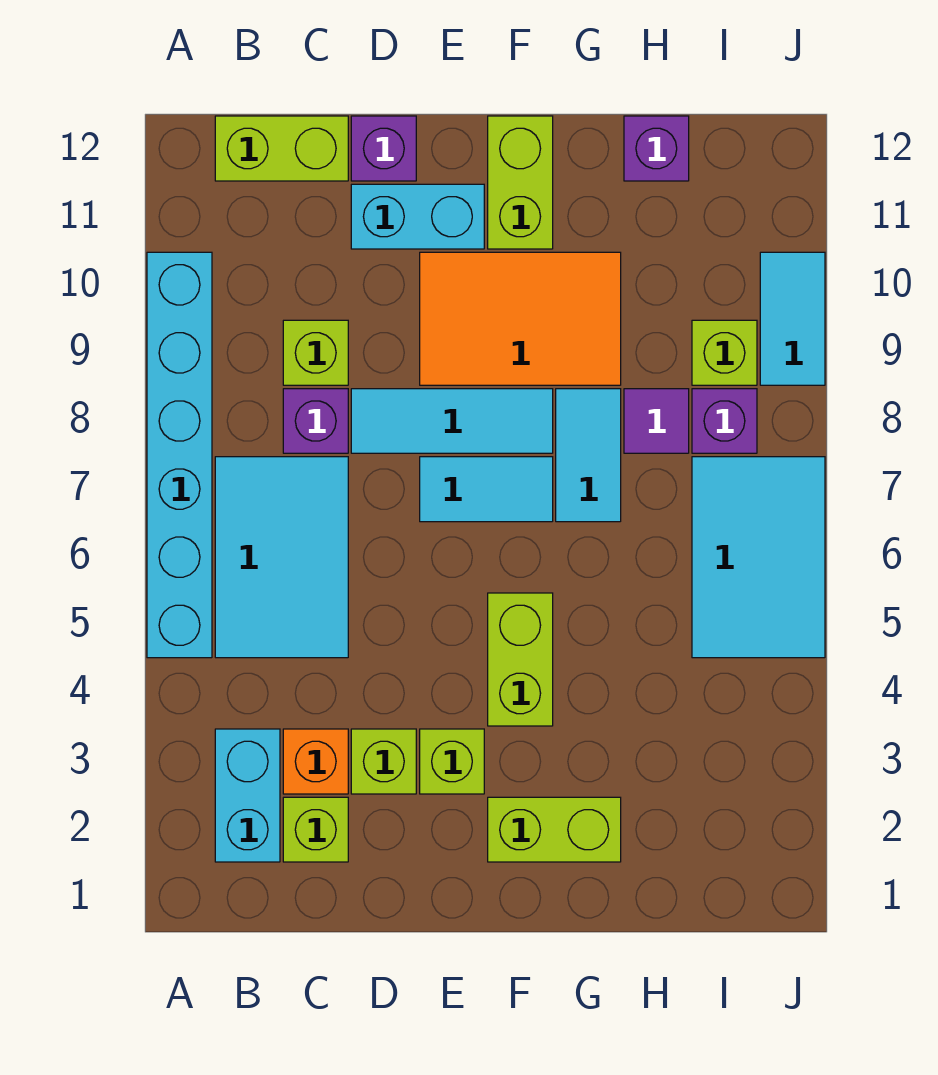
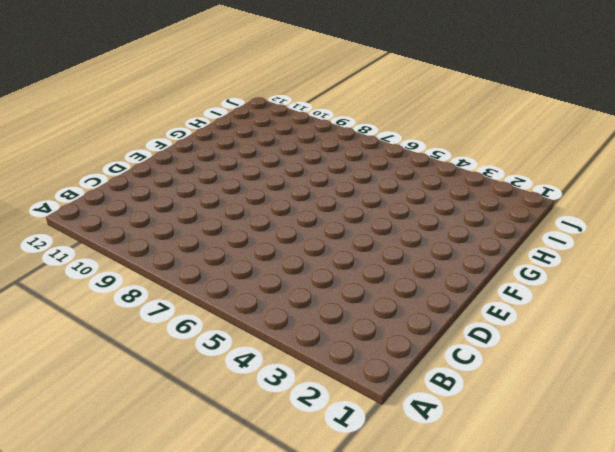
none -> cyan brick A5:A10 level 1
none -> cyan brick B2:B3 level 1
none -> cyan tile B5:C7 level 1

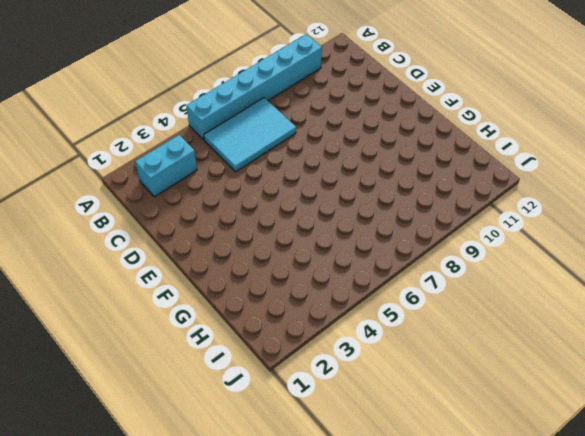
none -> lime brick B12:C12 level 1
none -> lime brick C2 level 1
none -> orange brick C3 level 1

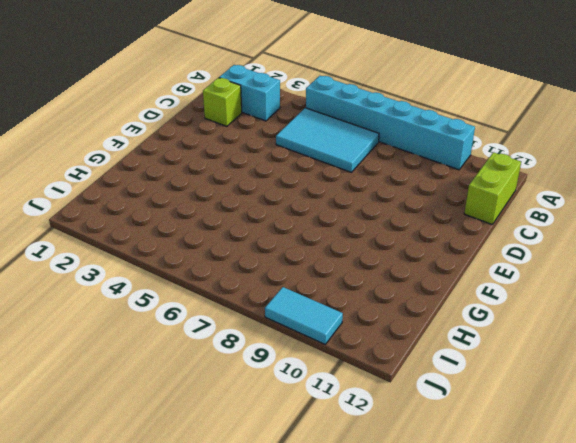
none -> orange brick C3 level 1
none -> purple brick C8 level 1
none -> lime brick C9 level 1

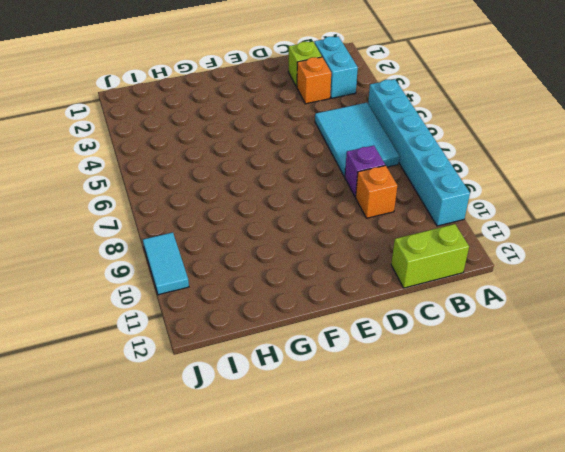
orange brick C9 level 1 -> lime brick C9 level 1
none -> lime brick D3 level 1
none -> cyan tile D8:F8 level 1
none -> cyan brick D11:E11 level 1

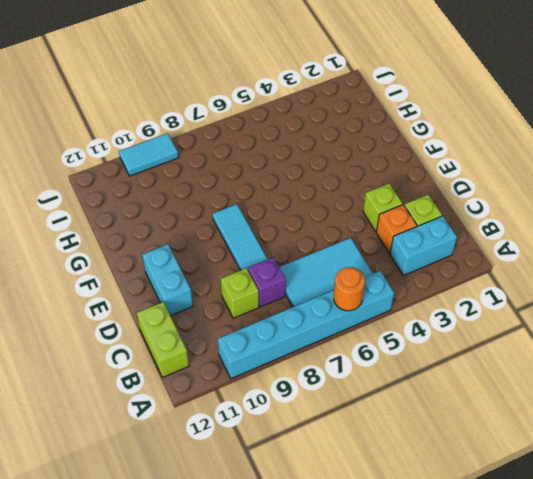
orange round brick A6 level 2 -> none
none -> purple brick D12 level 1
none -> lime brick E3 level 1
none -> cyan tile E7:F7 level 1

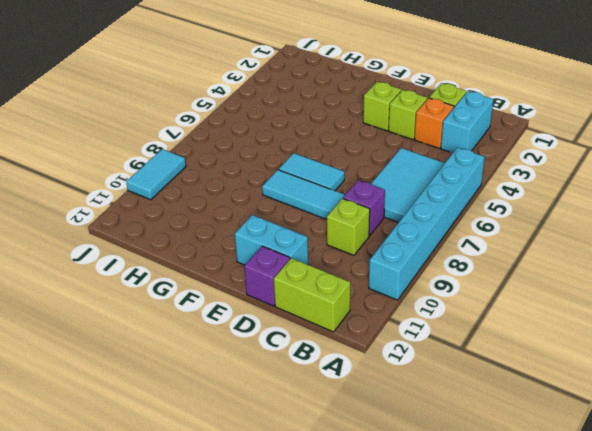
none -> orange tile E9:G10 level 1
none -> lime brick F2:G2 level 1
none -> lime brick F4:F5 level 1

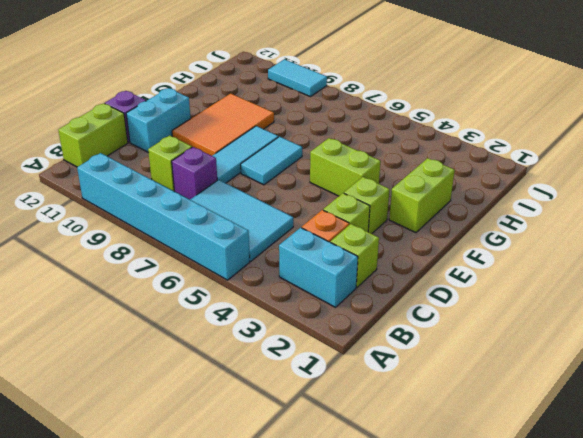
none -> lime brick F11:F12 level 1
none -> cyan tile G7:G8 level 1
none -> purple tile H8 level 1

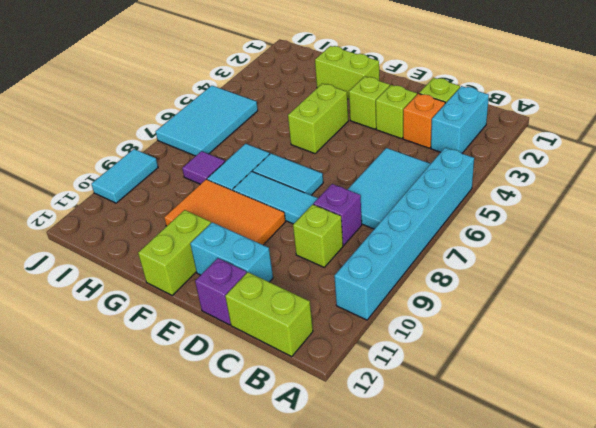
none -> purple brick H12 level 1
none -> purple brick I8 level 1
none -> lime brick I9 level 1

